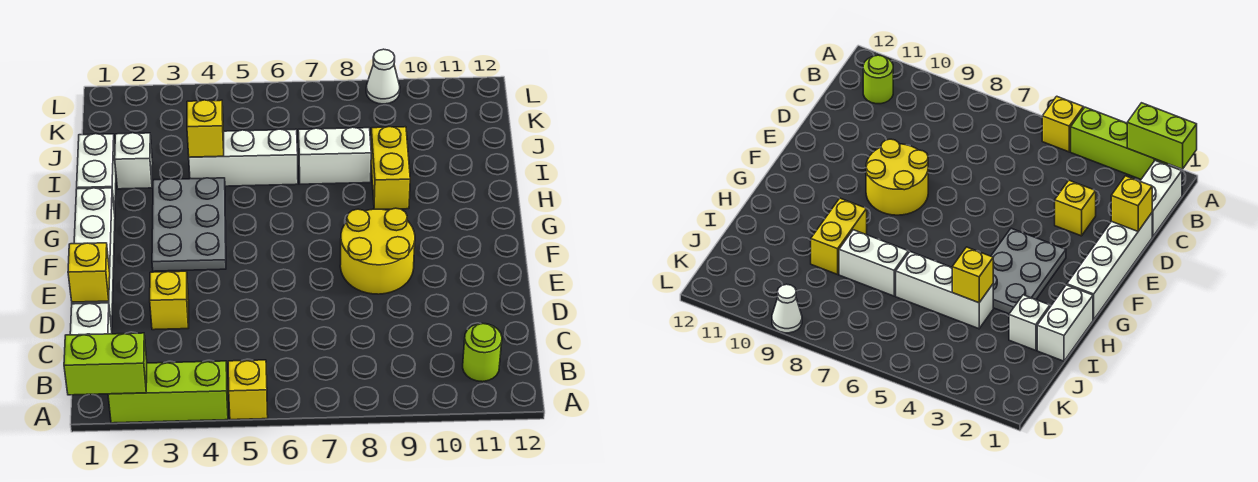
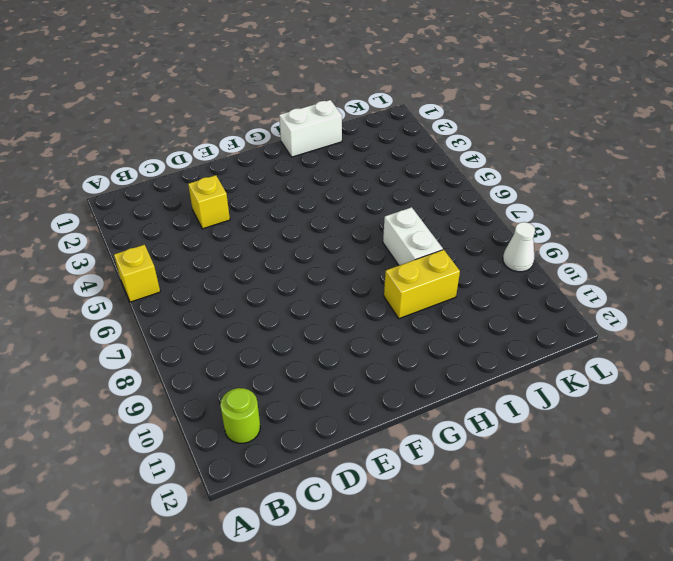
none -> lime brick A2:A4 level 1
none -> white brick B1:C1 level 1
none -> white brick D1:G1 level 1

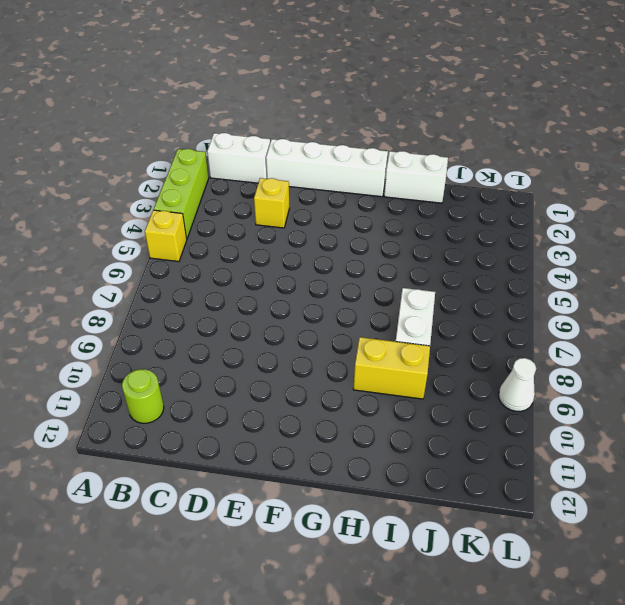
none -> yellow round brick E8:F9 level 1
none -> grey plate F3:H4 level 1
none -> white brick I2 level 1

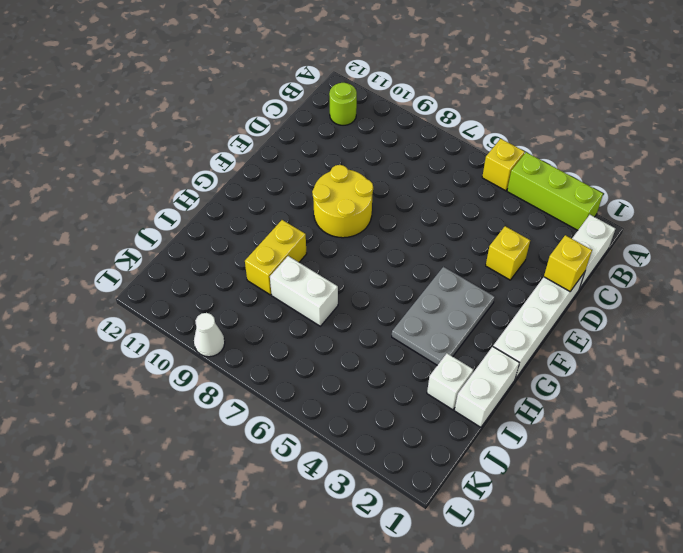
none -> white brick I4:I6 level 1
none -> lime brick A1:A2 level 2
none -> yellow brick I4 level 2

